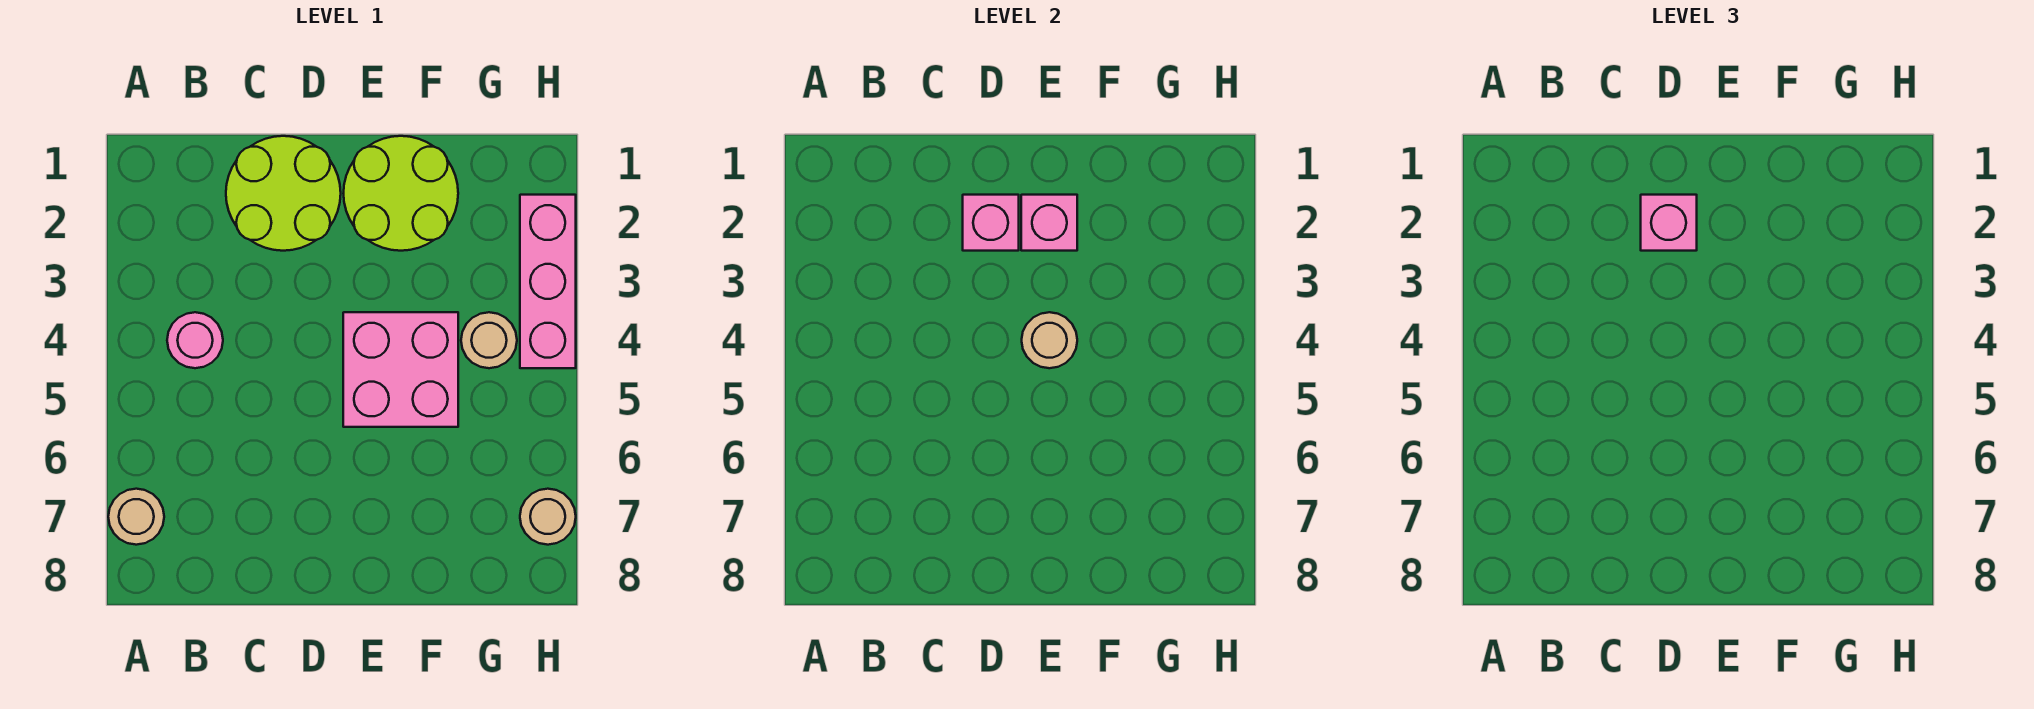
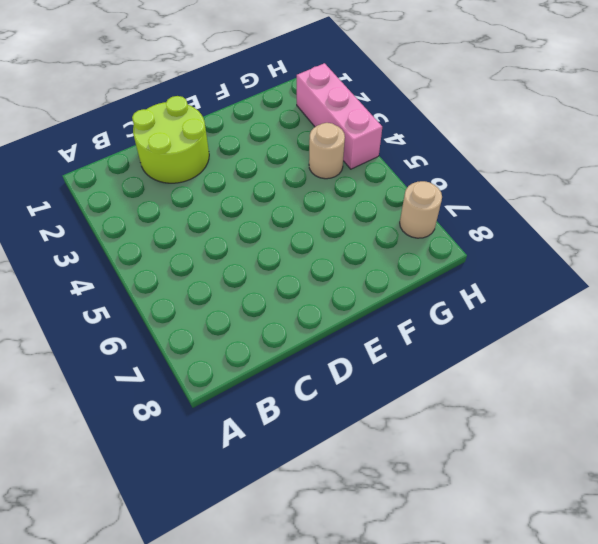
none -> tan round brick A7 level 1
none -> pink round brick B4 level 1
none -> lime round brick E1:F2 level 1

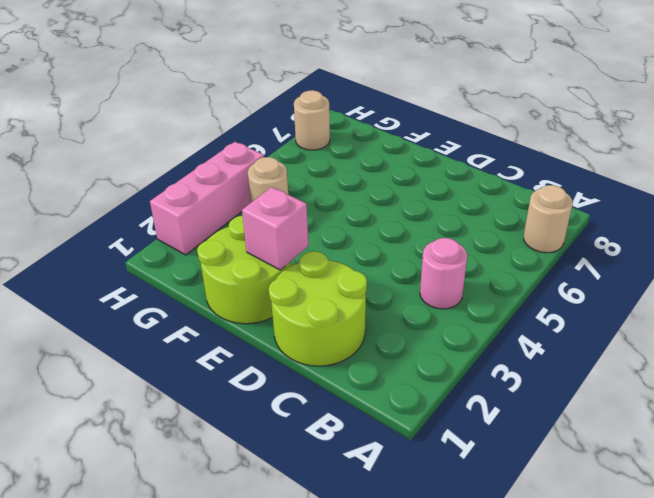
none -> pink brick E4:F5 level 1
none -> pink brick D2 level 2
none -> tan round brick E4 level 2

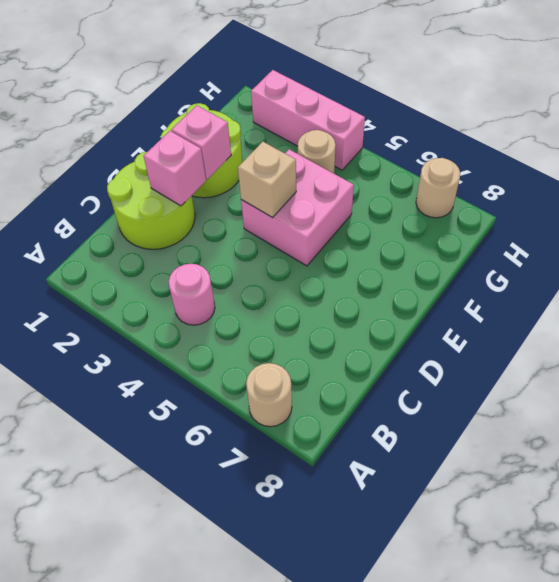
tan brick E4 level 2 -> tan round brick E4 level 2
none -> pink brick D2 level 3

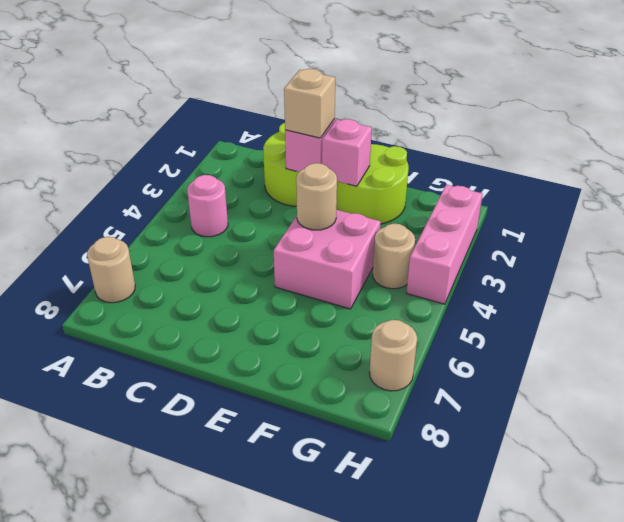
tan brick D2 level 3 -> pink brick D2 level 3

